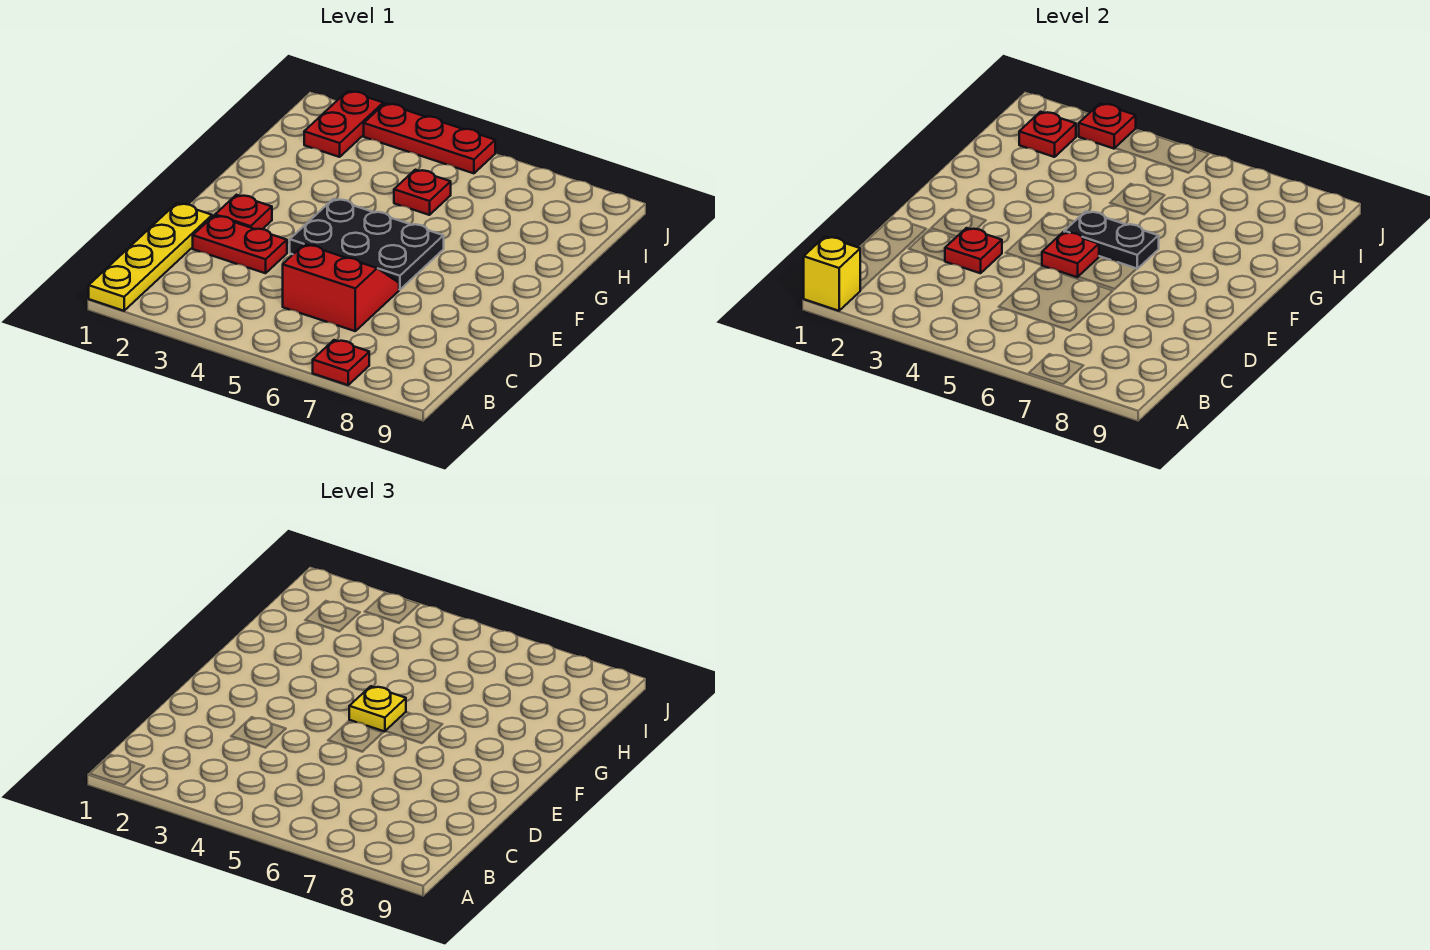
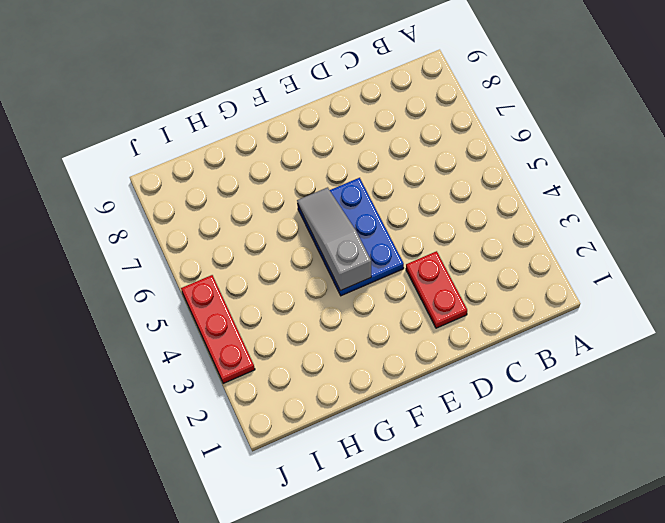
blue plate E4:F6 level 1 -> black plate E4:F6 level 1
grey slope F4:F6 level 2 top 4 -> black plate F5:F6 level 2
none -> yellow plate A1:D1 level 1
none -> red plate A7 level 1
none -> red slope C5:D6 level 1 top C

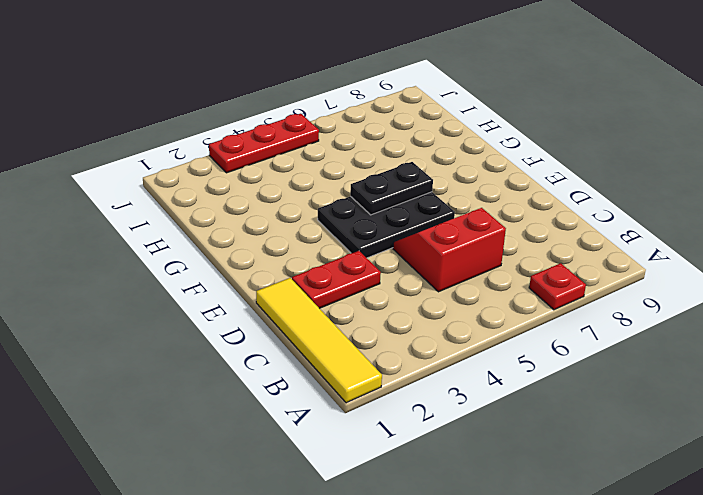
yellow tile A1:D1 level 1 -> yellow plate A1:D1 level 1
none -> red plate E2 level 1
none -> red plate H5 level 1
none -> red plate I2:J2 level 1

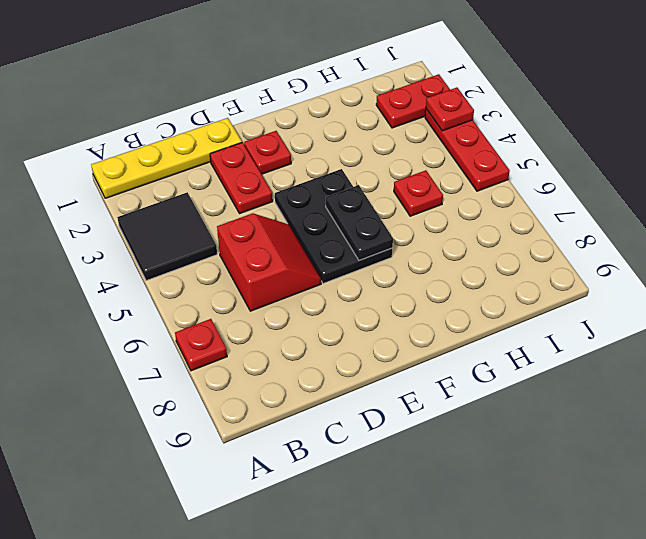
black tile A3:B4 level 1 -> none
none -> yellow brick A1 level 2
none -> red plate D3 level 2
none -> red plate E5 level 2

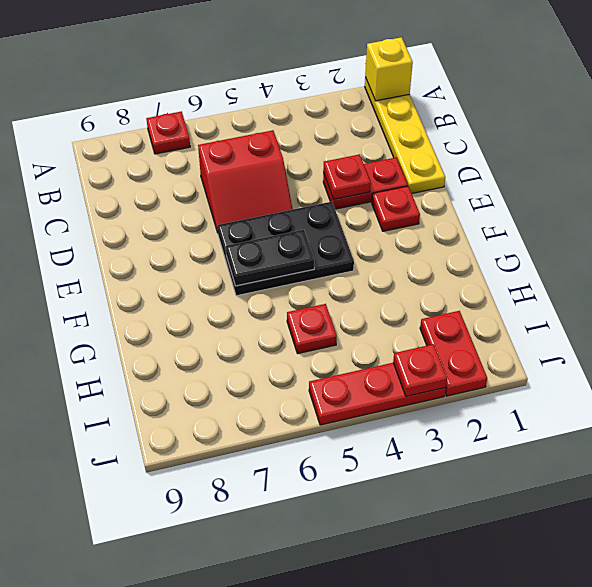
none -> red plate E5 level 2
none -> red plate I2 level 2
none -> yellow plate F5 level 3

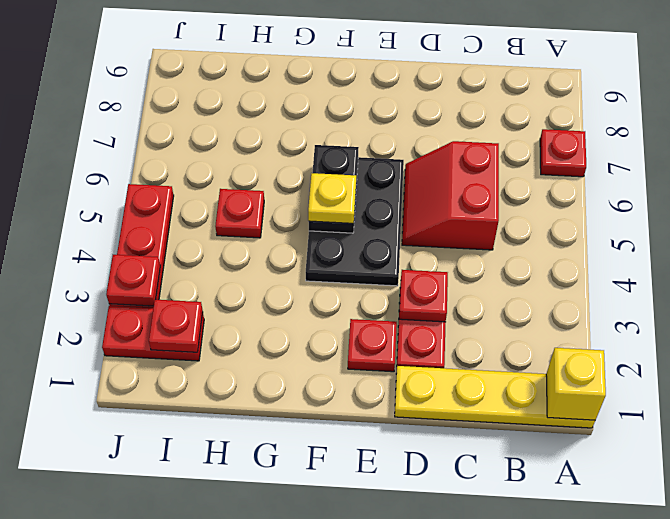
none -> red plate E5 level 2

